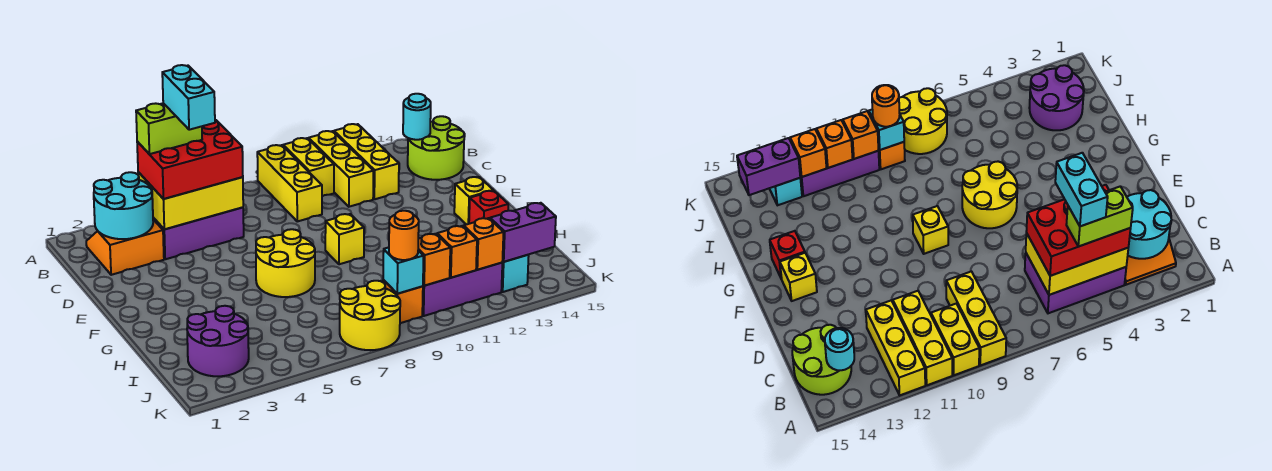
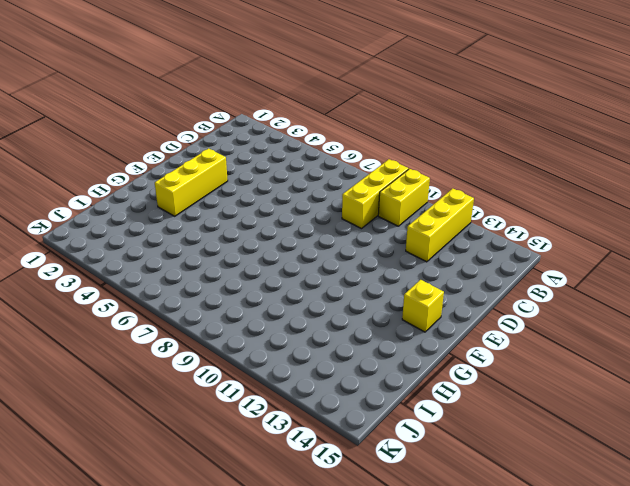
yellow brick E3:G3 level 1 -> yellow brick A11:C11 level 1
none -> orange slope B2:C3 level 1 top C
none -> purple brick B4:C6 level 1
none -> lime round brick B14:C15 level 1

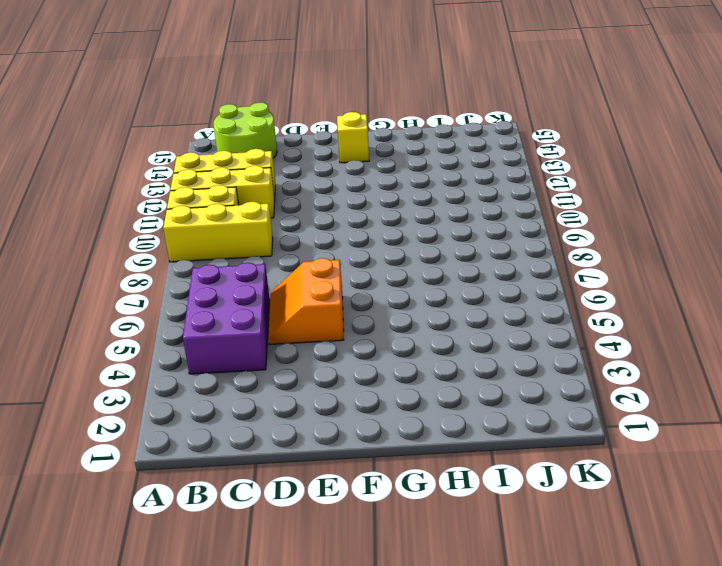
orange slope D5:E6 level 1 top E -> orange slope B2:C3 level 1 top C
none -> yellow round brick F6:G7 level 1
none -> yellow brick F9 level 1
none -> red brick G14 level 1

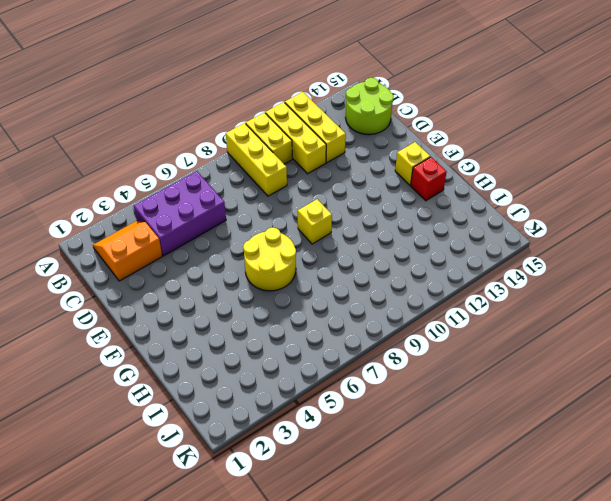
none -> purple round brick I2:J3 level 1
none -> yellow round brick J7:K8 level 1
none -> orange brick J9 level 1

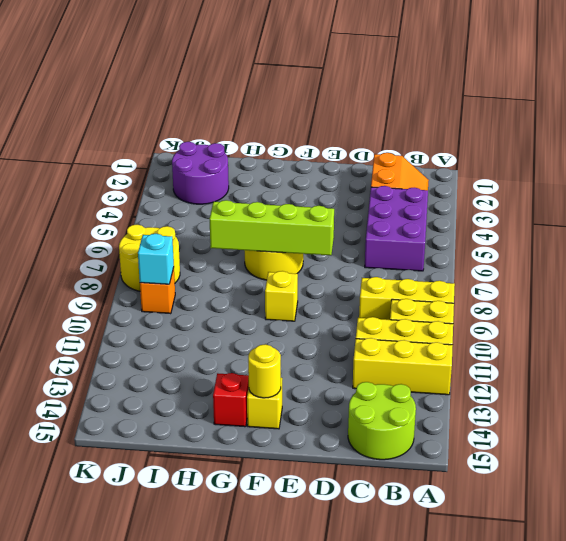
lime brick E7:H7 level 2 -> none
yellow round brick F14 level 2 -> none
none -> purple brick J10:J12 level 1
none -> cyan brick J13 level 1
none -> cyan round brick B2:C3 level 2

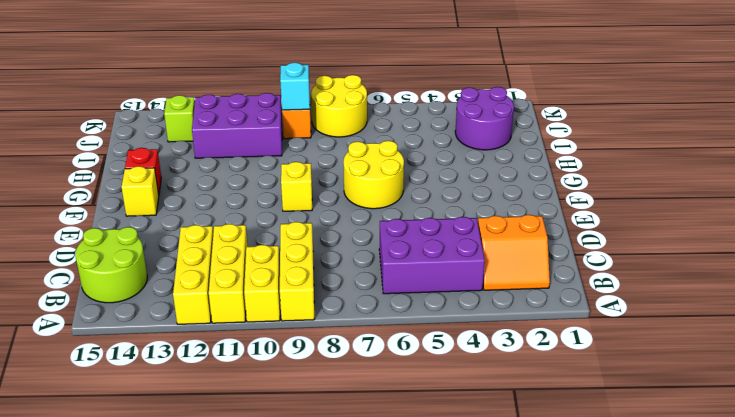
purple brick I10:J12 level 1 -> purple brick J10:J12 level 1
lime brick J13 level 1 -> cyan brick J13 level 1
none -> cyan round brick B2:C3 level 2
none -> yellow brick B4:C6 level 2
none -> cyan round brick B14 level 2

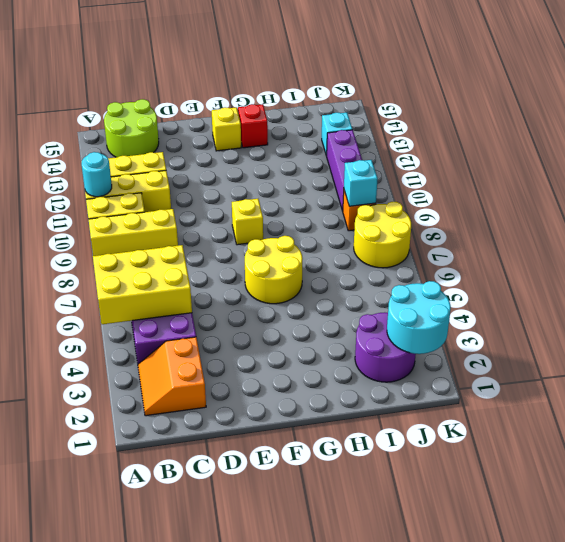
yellow brick A5:C6 level 2 -> yellow brick B4:C6 level 2
cyan round brick A11 level 2 -> cyan round brick B14 level 2
cyan round brick J2:K3 level 2 -> cyan round brick B2:C3 level 2
none -> orange brick J10 level 2
none -> orange brick J11 level 2
none -> orange brick J12 level 2

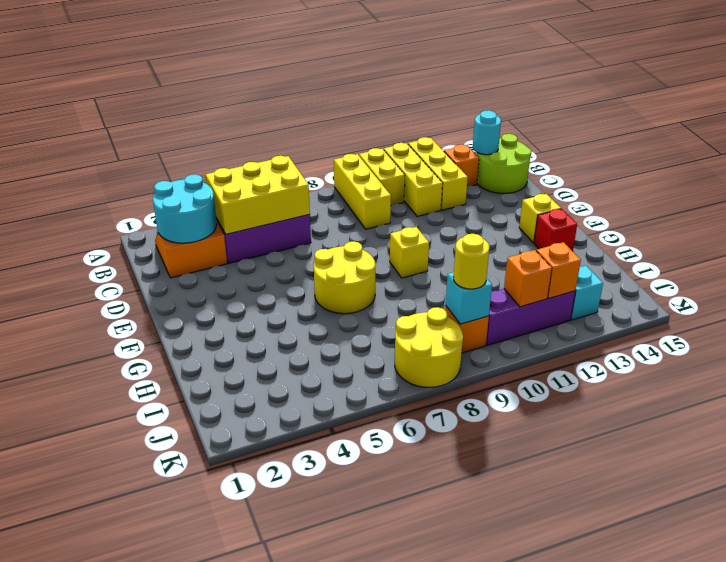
orange brick B13 level 1 -> orange brick J10 level 2
yellow round brick J9 level 3 -> orange round brick J9 level 3
none -> purple round brick I2:J3 level 1
none -> purple brick J13:J14 level 2
none -> red brick B4:C6 level 3

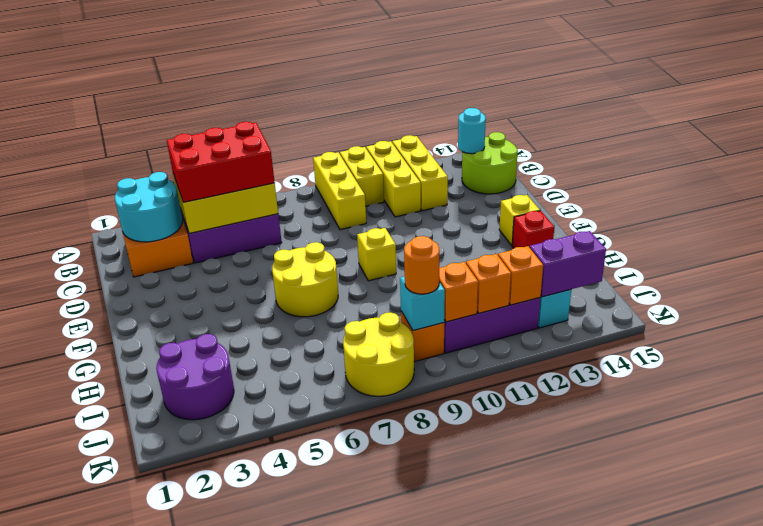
none -> lime brick B4:B5 level 4
none -> cyan brick B5:C5 level 5

